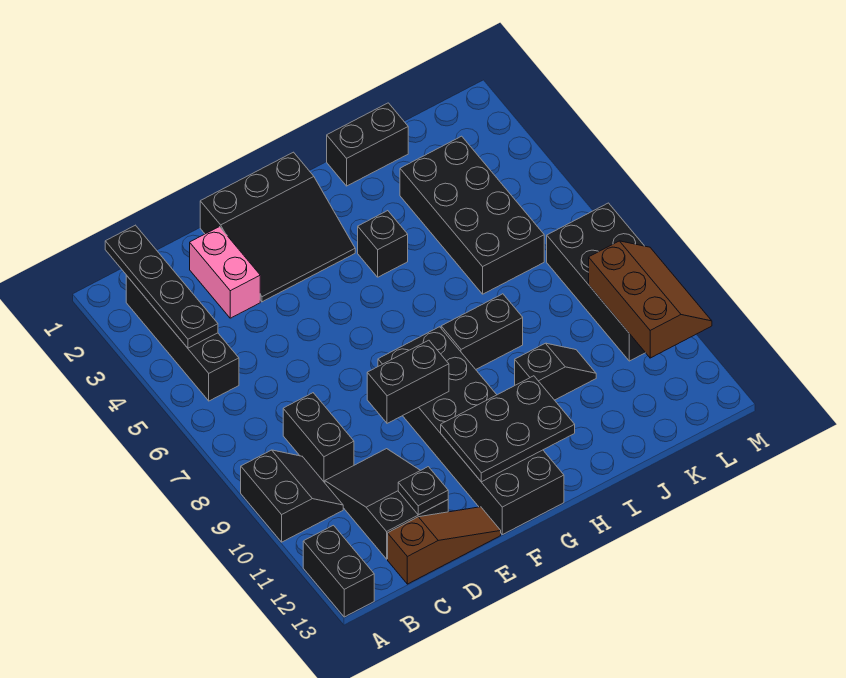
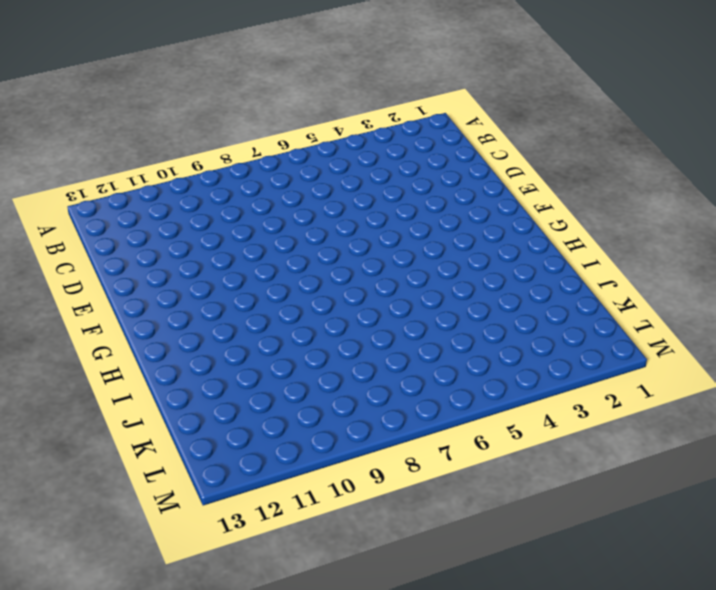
none -> black slope A9:B10 level 1 top A
none -> black brick A12:A13 level 1
none -> black brick B2:B5 level 1

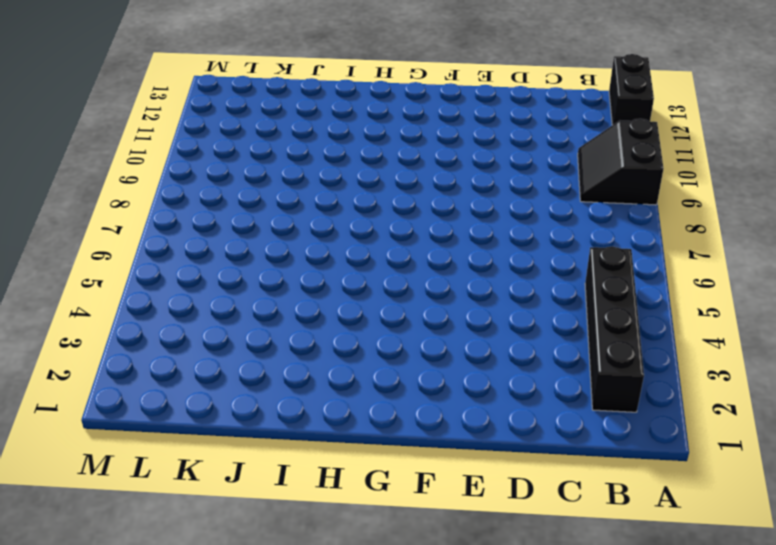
none -> black brick C8:C9 level 1
none -> black slope C10:D12 level 1 top 12
none -> brown slope C13:E13 level 1 top C

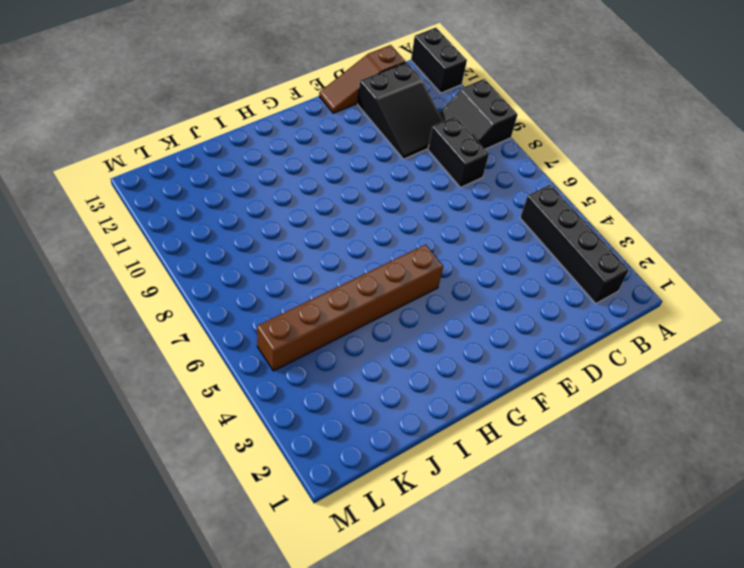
brown brick G5:L5 level 1 -> black brick J3:K6 level 1
none -> pink brick D2:D3 level 1
none -> black slope E1:G3 level 1 top 1
none -> black brick F8:G13 level 1

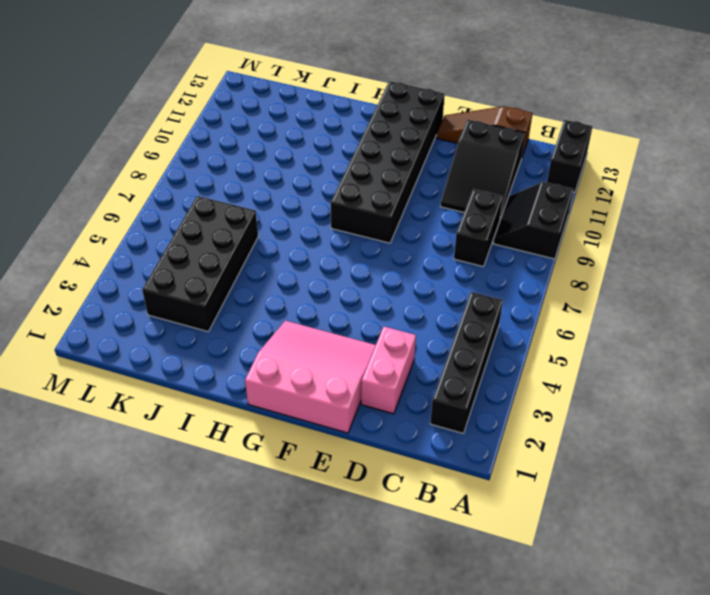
pink slope E1:G3 level 1 top 1 -> black slope E1:G3 level 1 top 1
none -> black brick H4 level 1
none -> black brick H8:I8 level 1
none -> black brick I1:J1 level 1

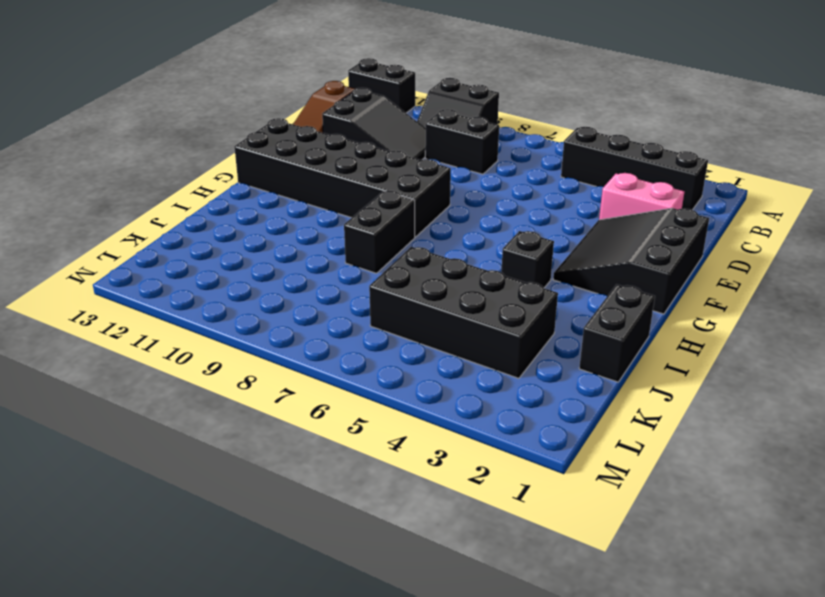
none -> black slope I10:J10 level 1 top I
none -> black brick L7:M10 level 1
none -> black plate B1:B4 level 2

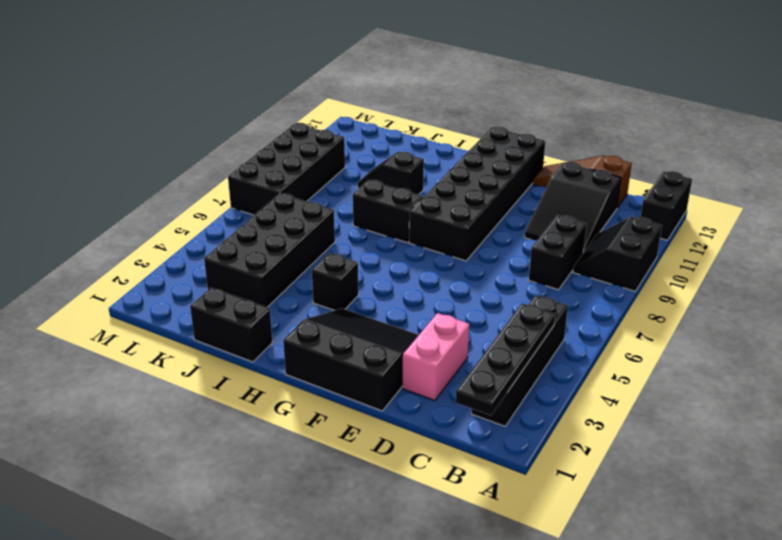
none -> black plate D12 level 2
none -> black brick E9:F9 level 2
none -> black plate F11:H12 level 2

